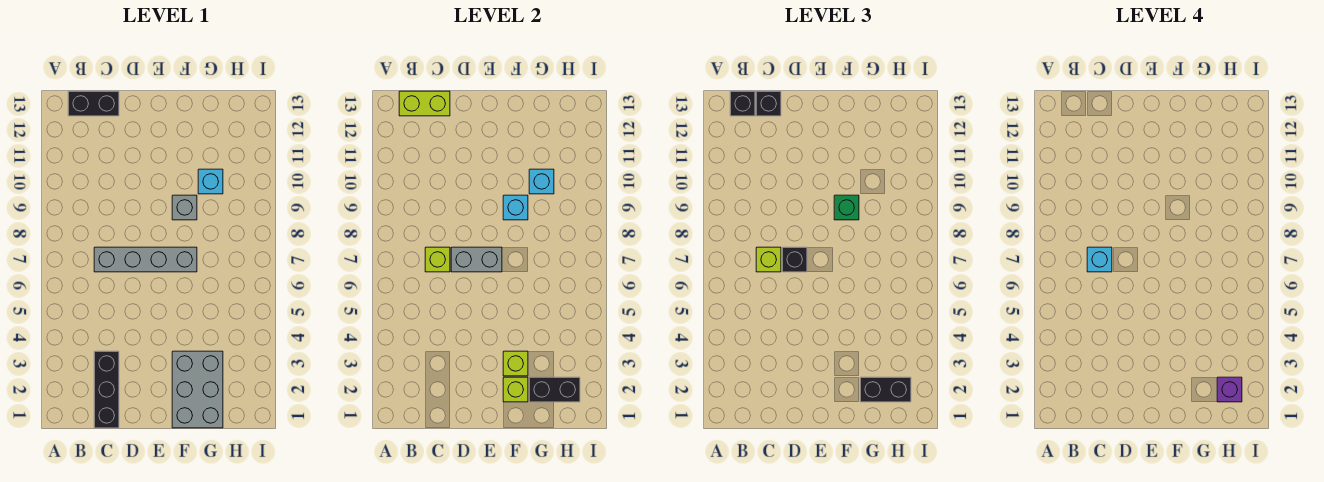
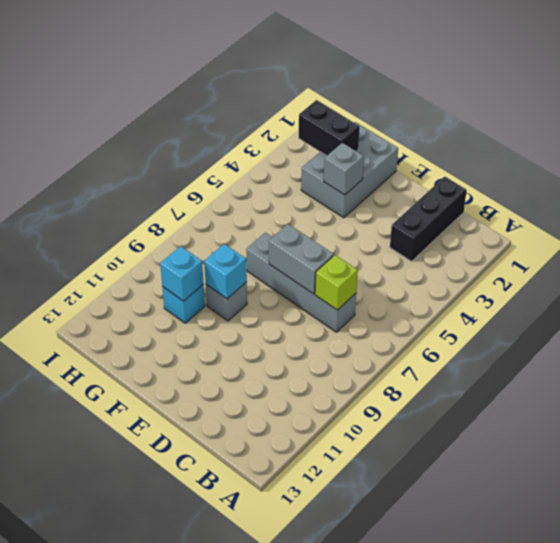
grey brick F3 level 2 -> lime brick F3 level 2
none -> black brick B13:C13 level 1
none -> lime brick B13:C13 level 2
none -> lime brick F2 level 2

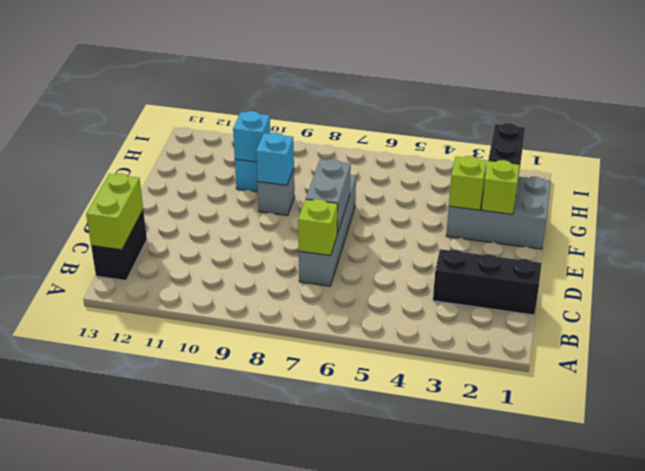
none -> black brick B13 level 3
none -> lime brick C7 level 3
none -> black brick C13 level 3

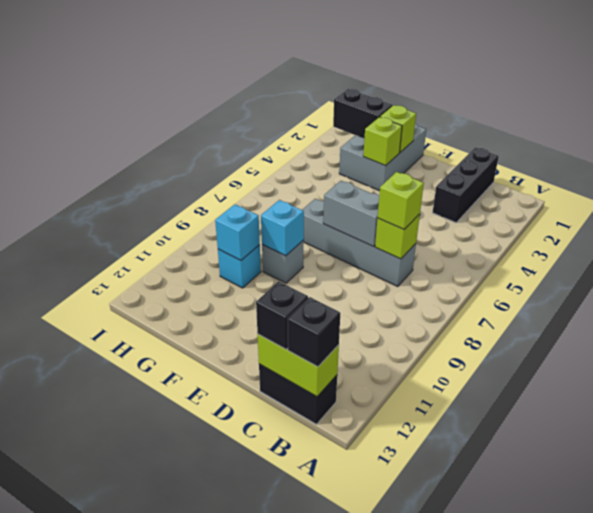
none -> black brick D7 level 3
none -> green brick F9 level 3
none -> black brick G2:H2 level 3

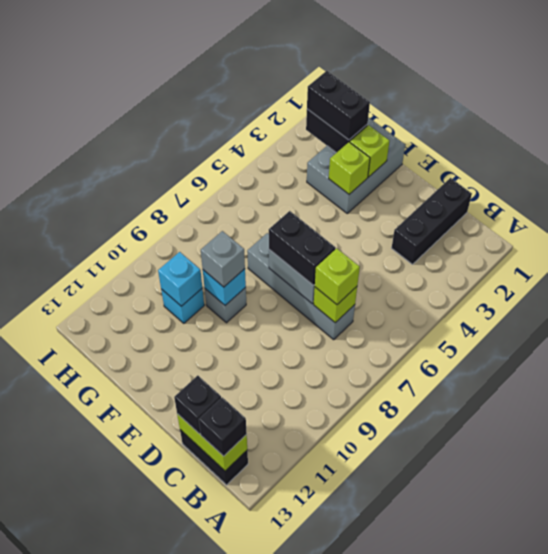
black brick D7:E7 level 3 -> black brick D7 level 3
grey brick F9 level 3 -> green brick F9 level 3
none -> cyan brick C7 level 4
none -> purple brick H2 level 4

